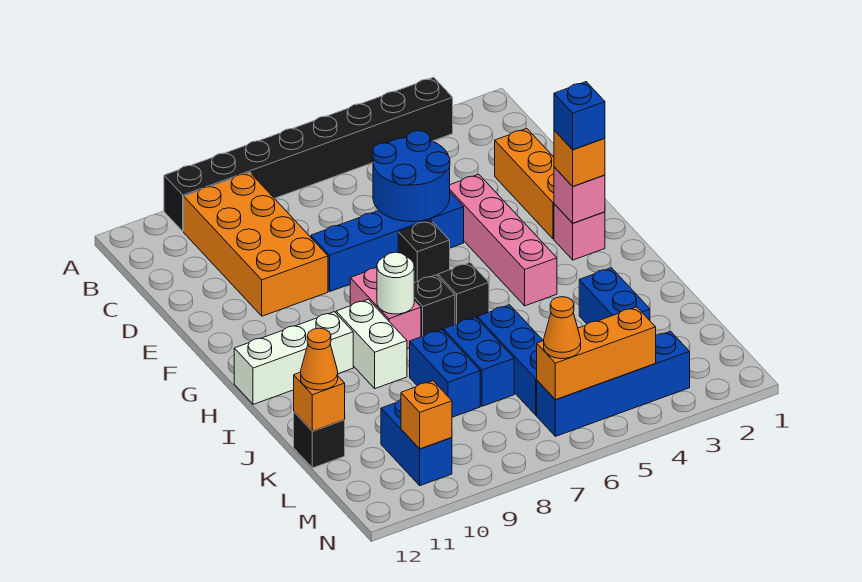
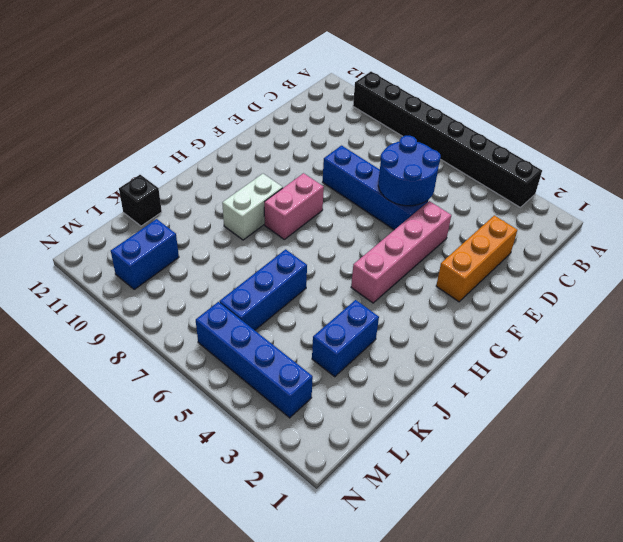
none -> orange brick B9:E10 level 1
none -> black brick F6 level 1
none -> pink brick G2 level 1

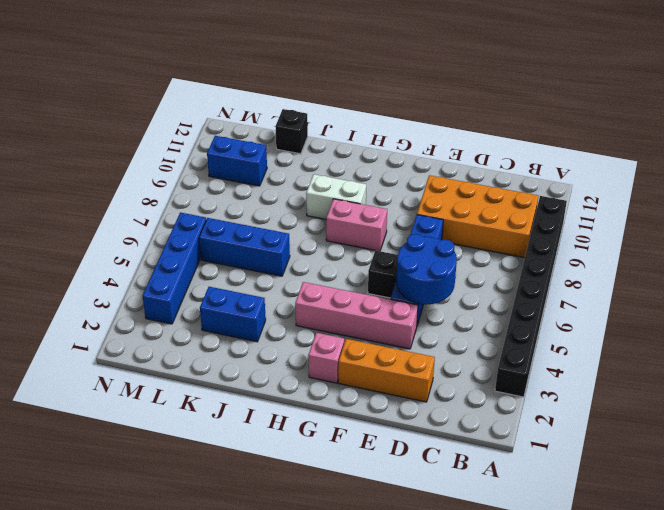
none -> black brick H6 level 1
none -> black brick H7 level 1
none -> white brick H10:H12 level 1

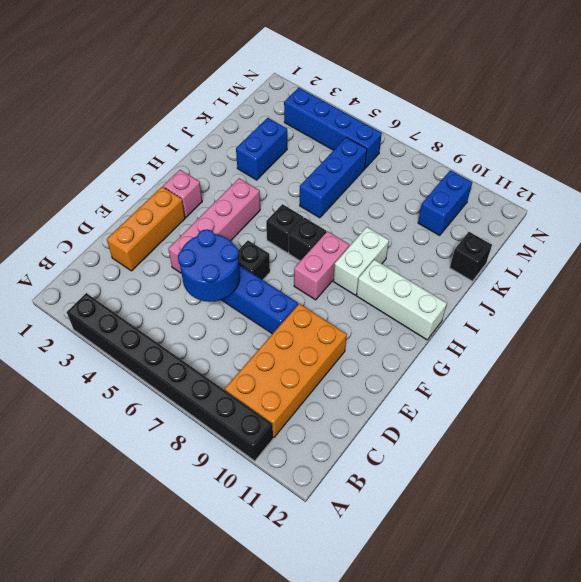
none -> blue brick J7:K7 level 1
none -> blue brick J8:K8 level 1
none -> pink brick G2 level 2

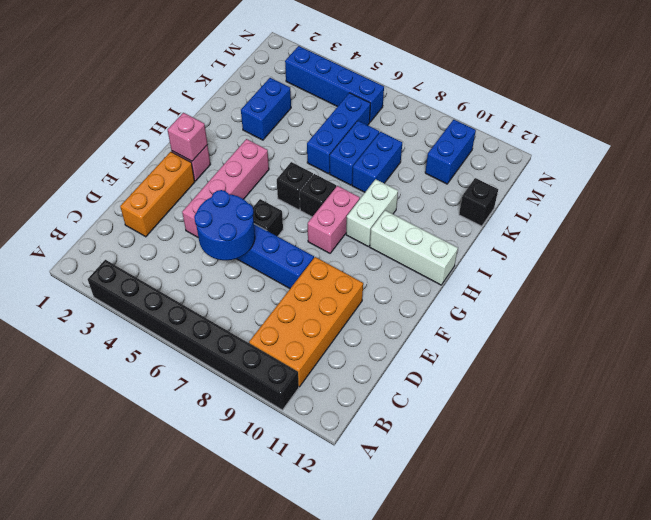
none -> white round brick H8 level 2
none -> orange brick K12 level 2
none -> orange brick M4:M6 level 2

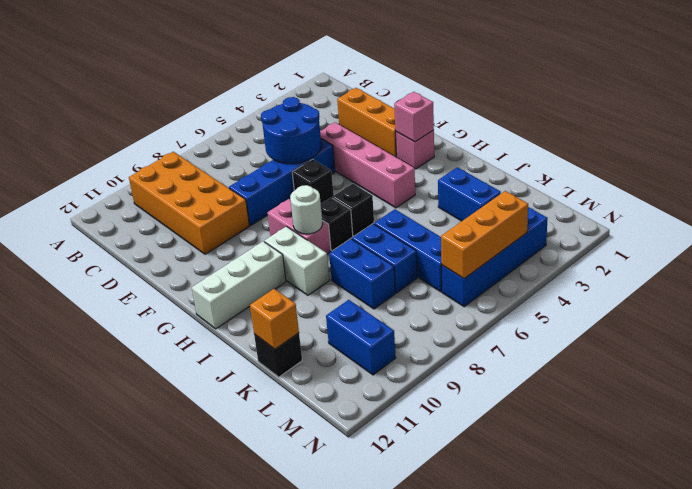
none -> black brick A3:A10 level 1
none -> orange brick M10 level 2
none -> orange brick G2 level 3

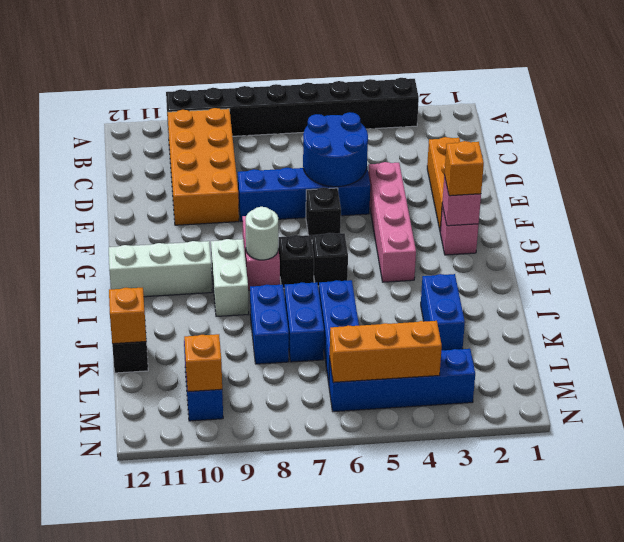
none -> orange cone K12 level 3
none -> orange cone M6 level 3
none -> blue brick G2 level 4

